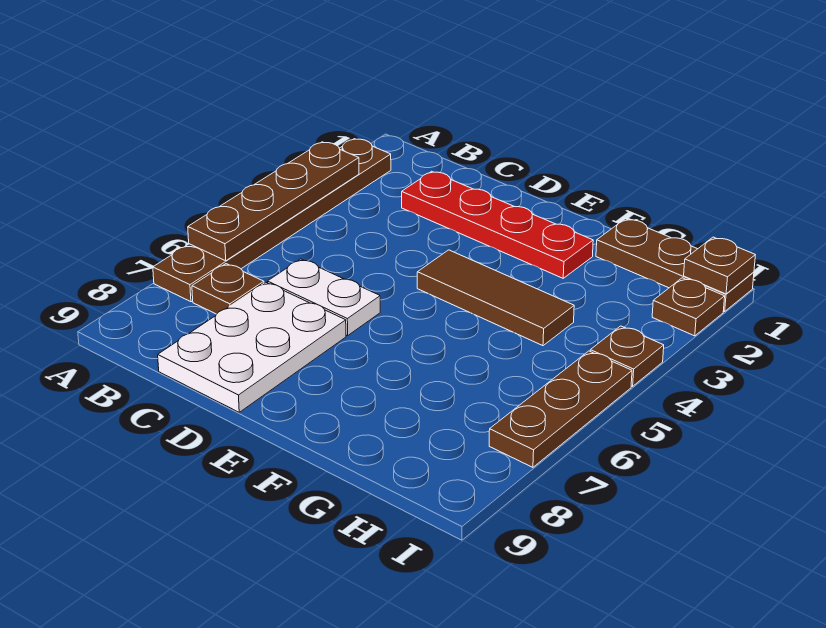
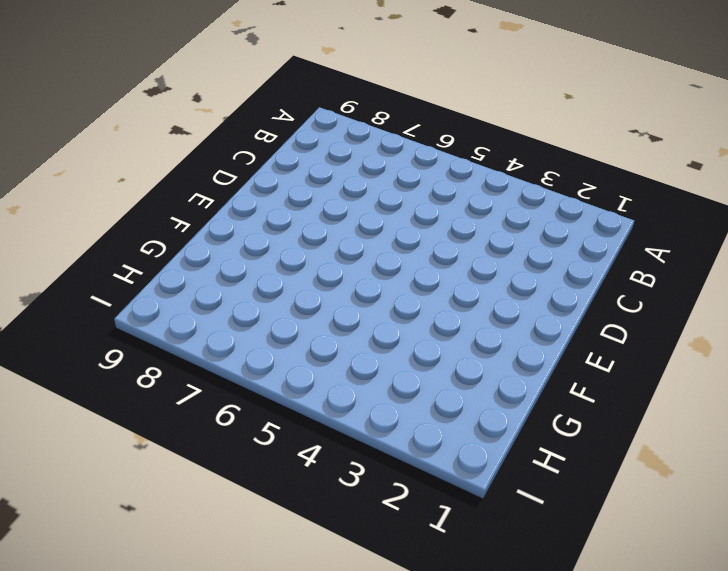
none -> brown plate A2:A7 level 1
none -> brown plate B7 level 1
none -> red plate C2:F2 level 1

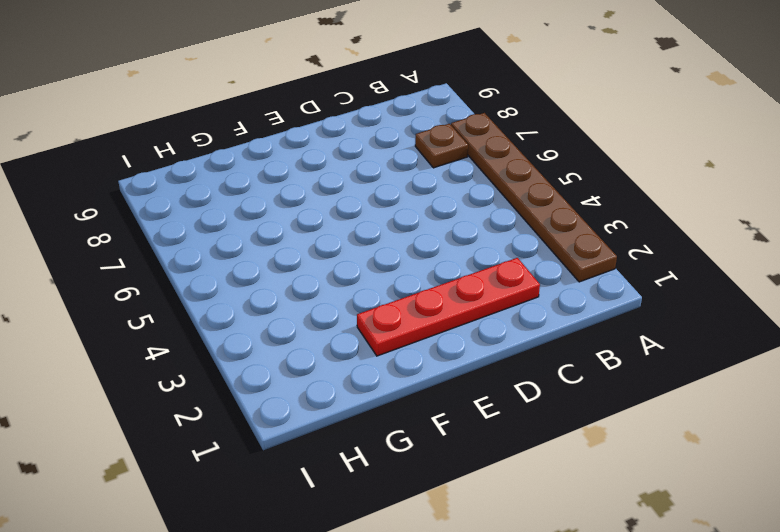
none -> white plate C6:D6 level 1
none -> white plate C7:D9 level 1
none -> brown tile E4:G4 level 1

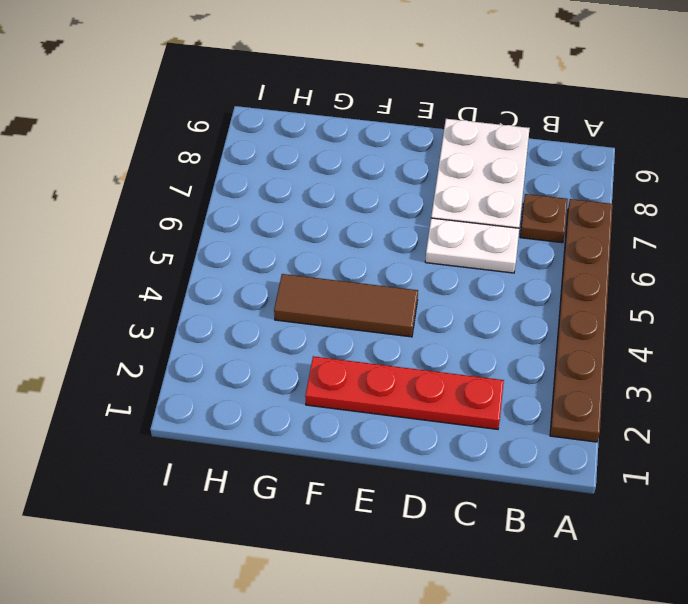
none -> brown plate G1:I1 level 1
none -> brown plate I2 level 1
none -> brown plate I4 level 1

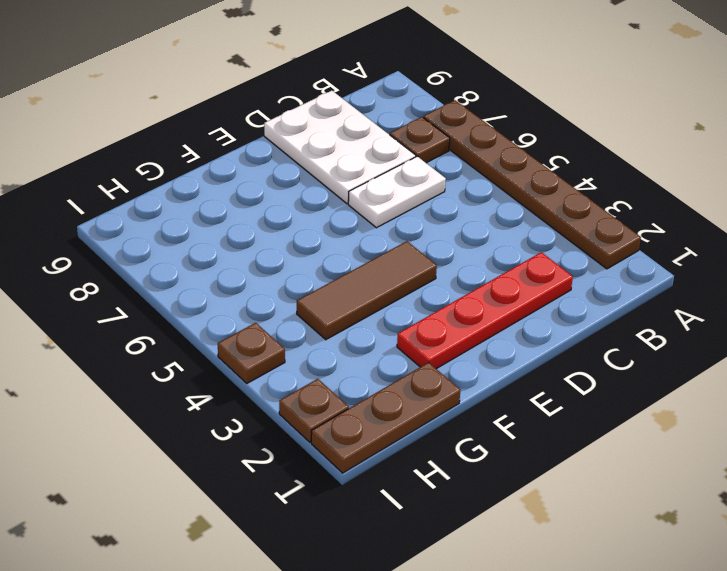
none -> brown plate I5:I7 level 1
none -> brown plate A3:A6 level 2
none -> brown plate I1 level 2

